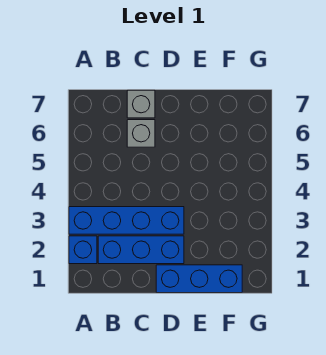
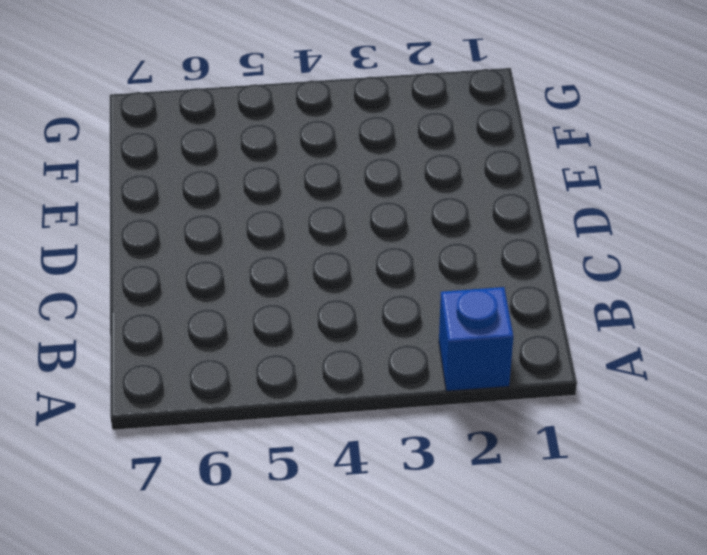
none -> blue brick A3:D3 level 1
none -> blue brick B2:D2 level 1

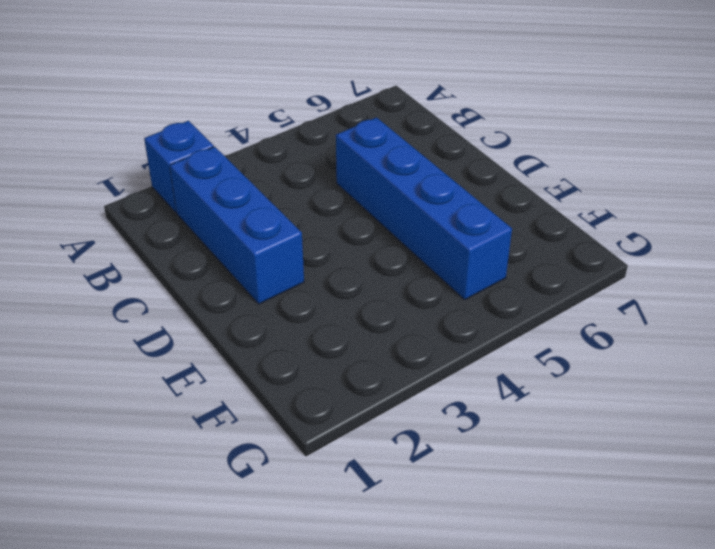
blue brick C5:F5 level 1 -> blue brick A3:D3 level 1
none -> grey brick C6 level 1
none -> grey brick C7 level 1

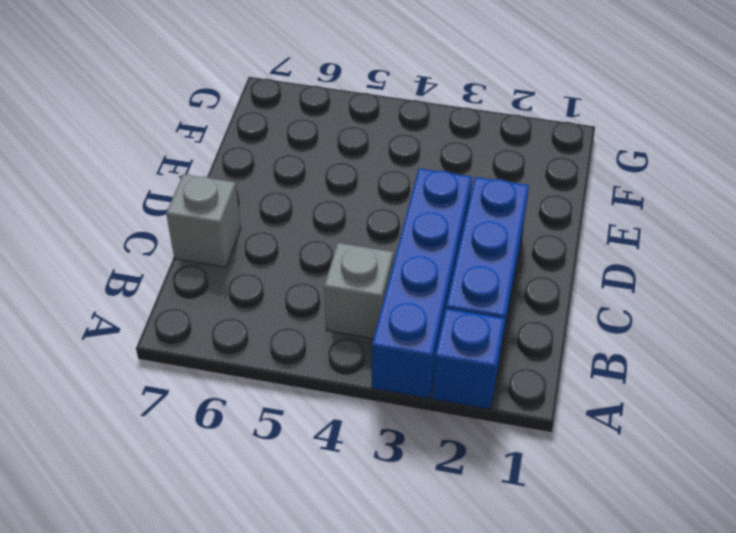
grey brick B4 level 1 -> grey brick C6 level 1
none -> blue brick D1:F1 level 1

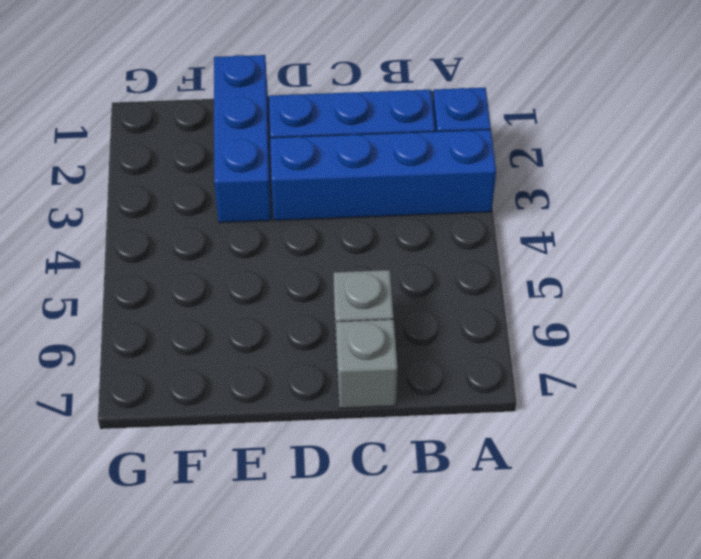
blue brick E1:E3 level 1 -> blue brick D1:F1 level 1

